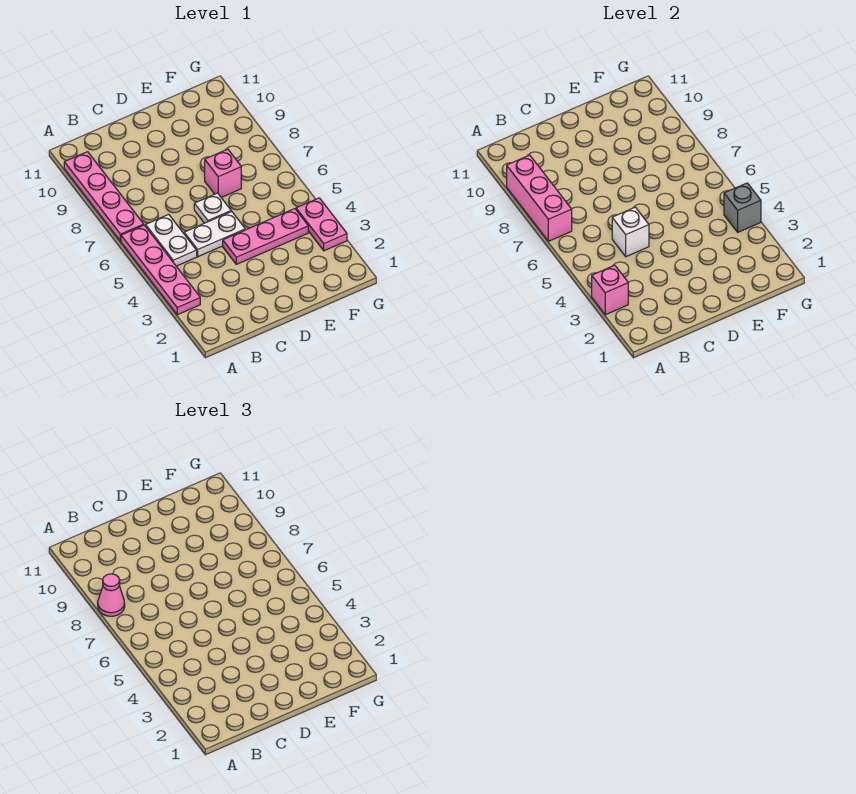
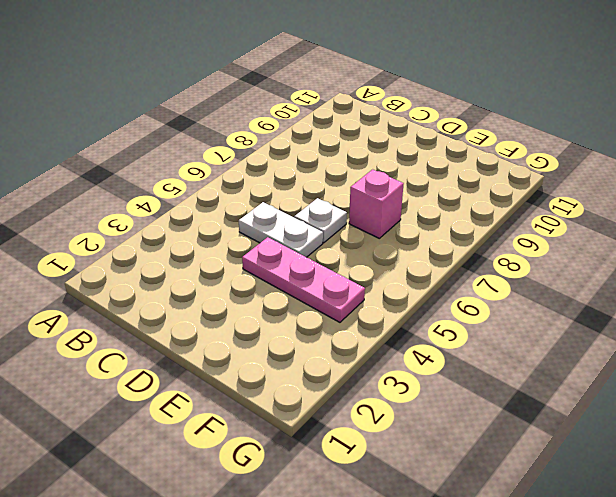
none -> pink plate A3:A6 level 1
none -> pink plate A7:A10 level 1
none -> white plate B5:B6 level 1

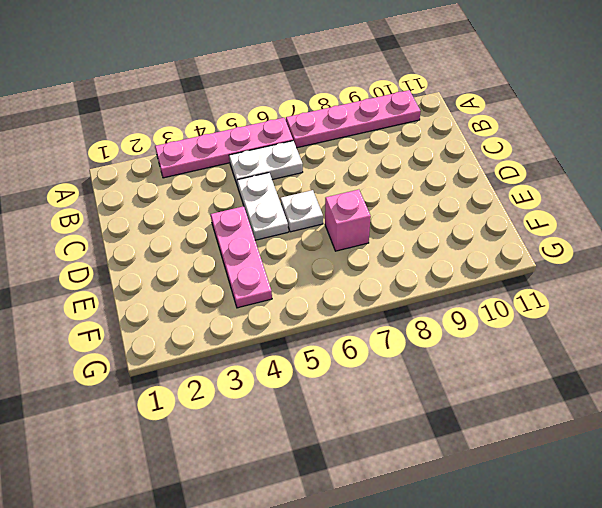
none -> pink plate G3:G4 level 1
none -> pink brick A3 level 2
none -> pink brick A7:A9 level 2

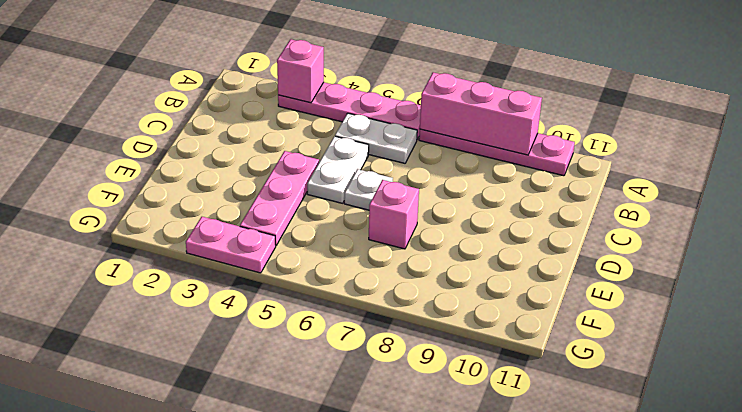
none -> white brick C5 level 2
none -> grey brick G4 level 2
none -> pink cone A8 level 3

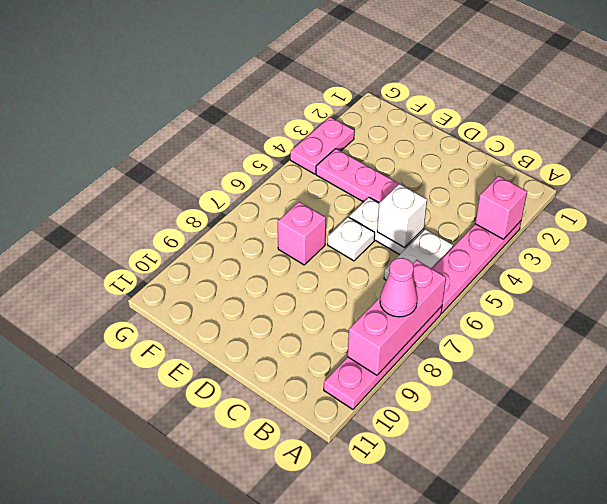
none -> grey brick G4 level 2

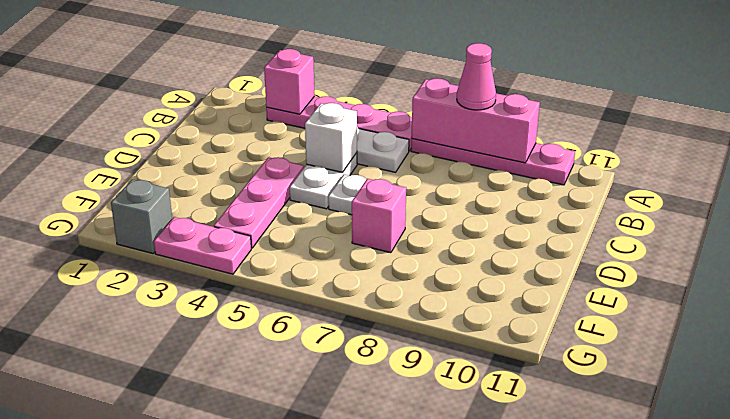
grey brick G2 level 1 -> grey brick G4 level 2

